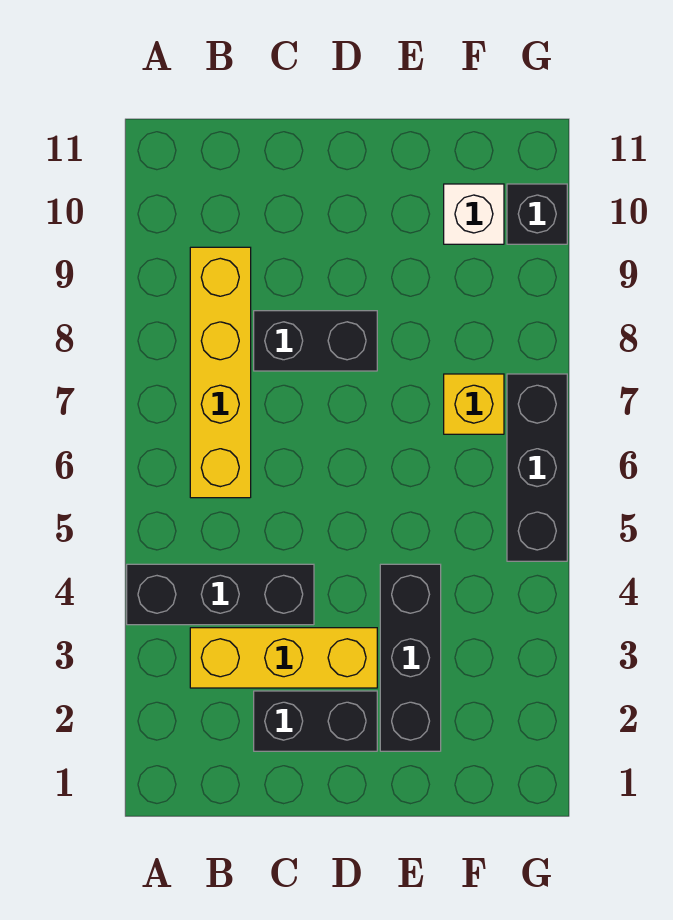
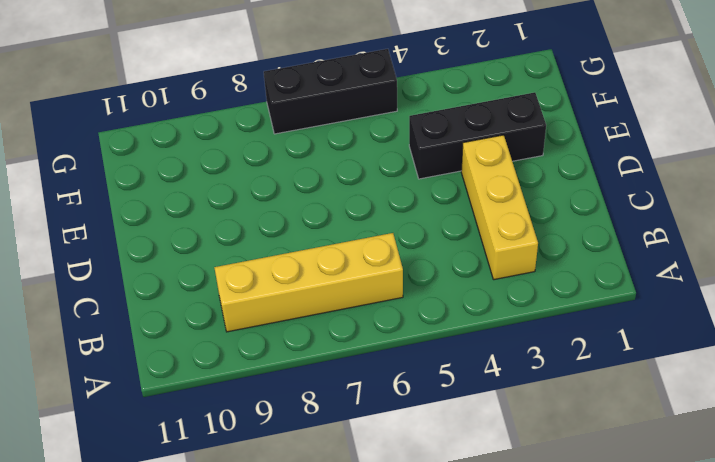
none -> black brick A4:C4 level 1
none -> black brick C2:D2 level 1

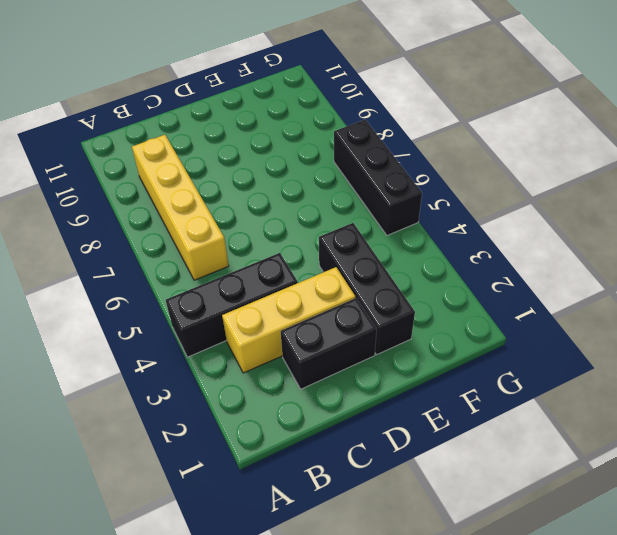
none -> black brick C8:D8 level 1
none -> yellow brick F7 level 1

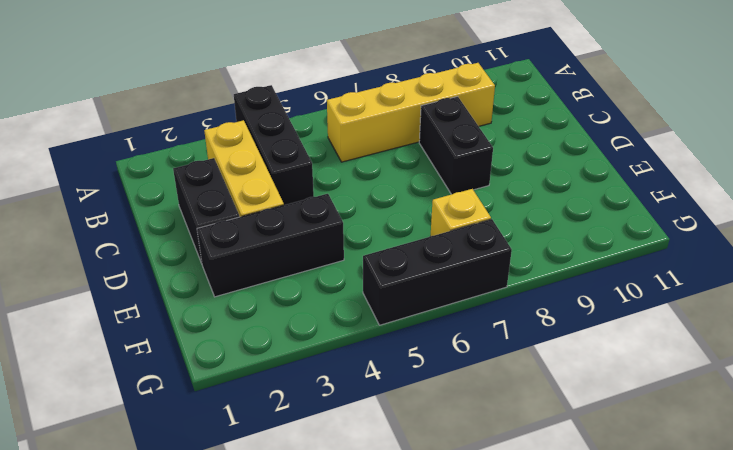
none -> white brick F10 level 1
none -> black brick G10 level 1

